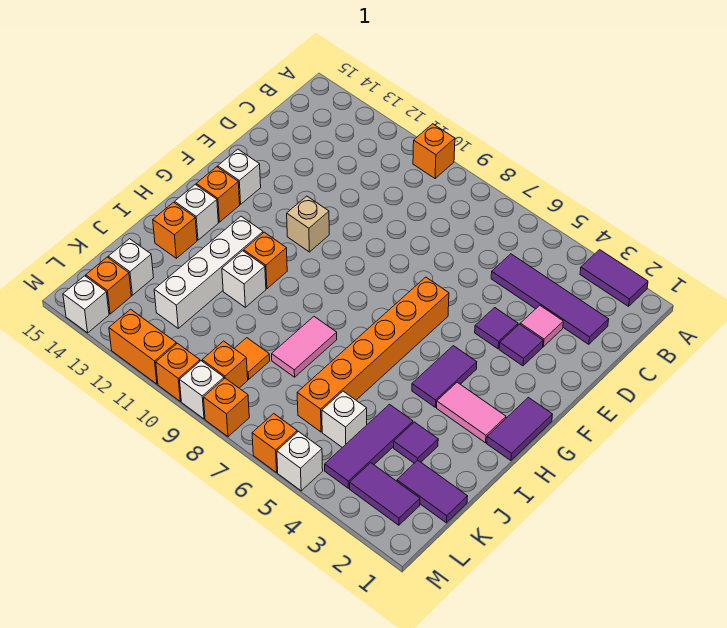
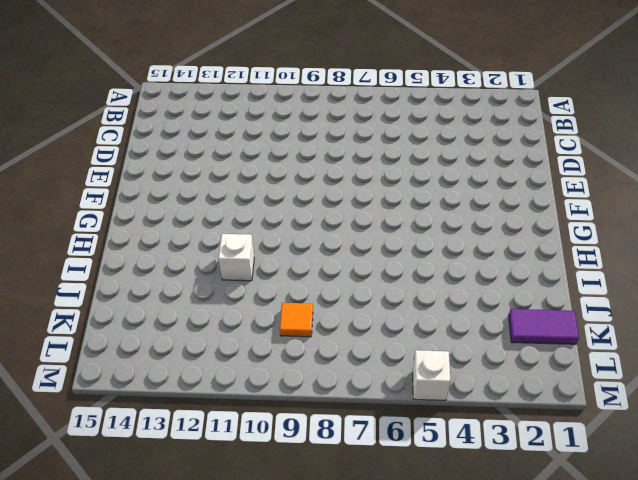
none -> purple tile A2:A3 level 1
none -> orange brick A10 level 1
none -> purple tile C2:C5 level 1
none -> pink tile D3 level 1

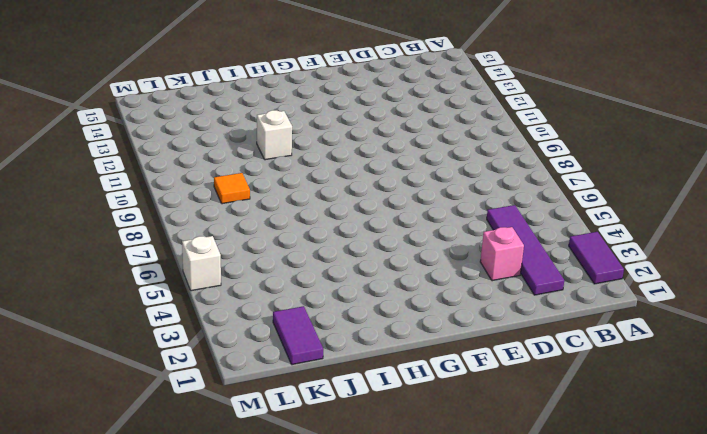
pink brick D3 level 1 -> pink tile D3 level 1
none -> orange brick A10 level 1
none -> purple tile E3 level 1
none -> purple tile E4 level 1
none -> orange brick F6:K6 level 1

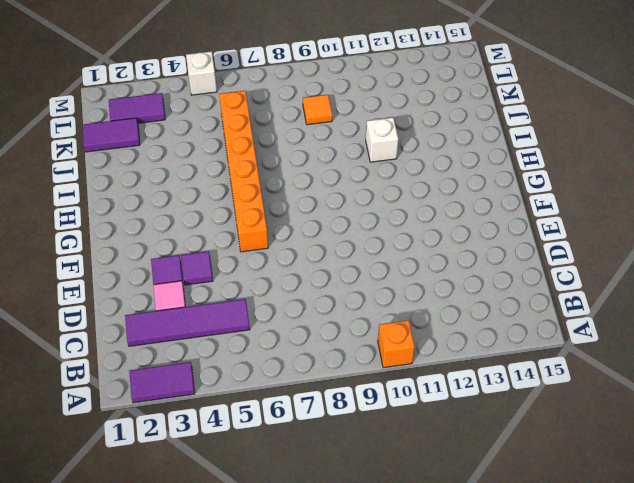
none -> tan brick F11 level 1
none -> white brick F14 level 1
none -> purple tile G1:H1 level 1
none -> purple tile G4:H4 level 1

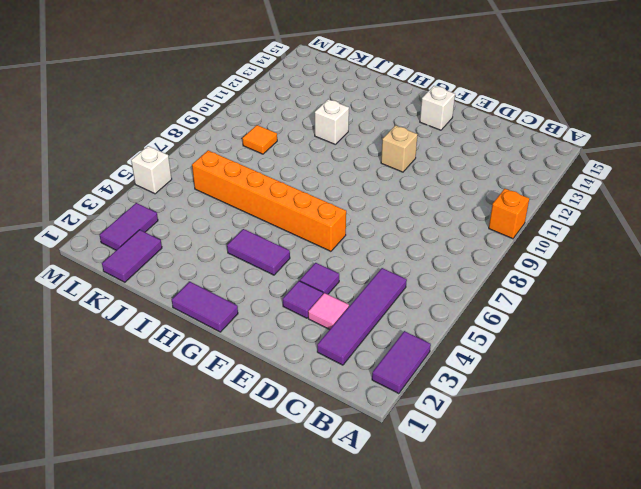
none -> orange brick G14 level 1
none -> pink tile H2:H3 level 1
none -> orange brick H11 level 1
none -> white brick H12:K12 level 1

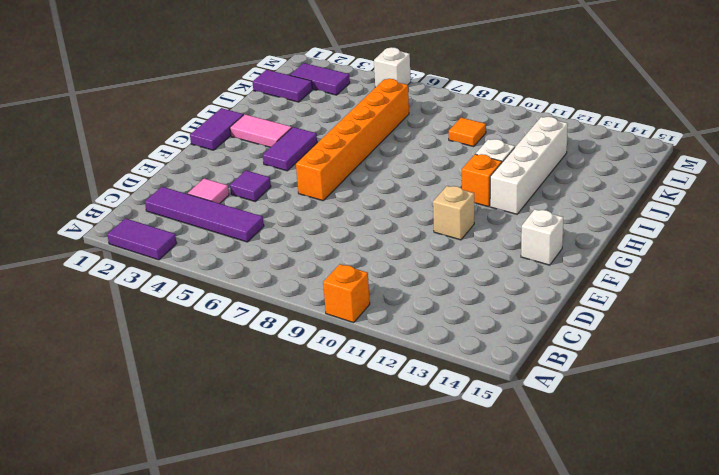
none -> purple tile E3 level 1
none -> orange brick G14 level 1
none -> white brick H14 level 1
none -> pink tile I8:J8 level 1

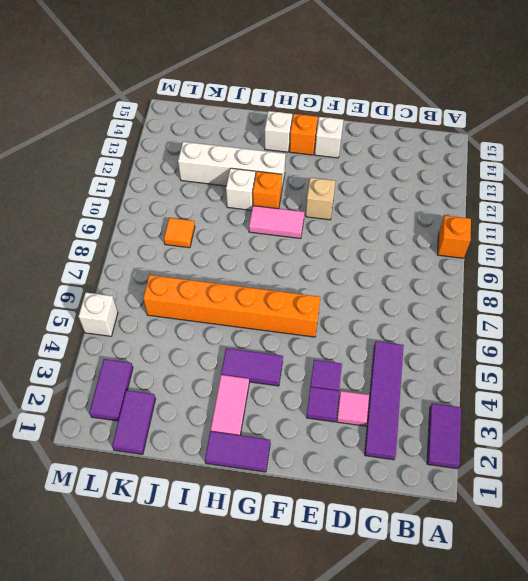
pink tile G10:H10 level 1 -> pink tile I8:J8 level 1
none -> orange brick I14 level 1
none -> purple tile J3 level 1
none -> purple tile J4:L4 level 1
none -> white brick K5 level 1

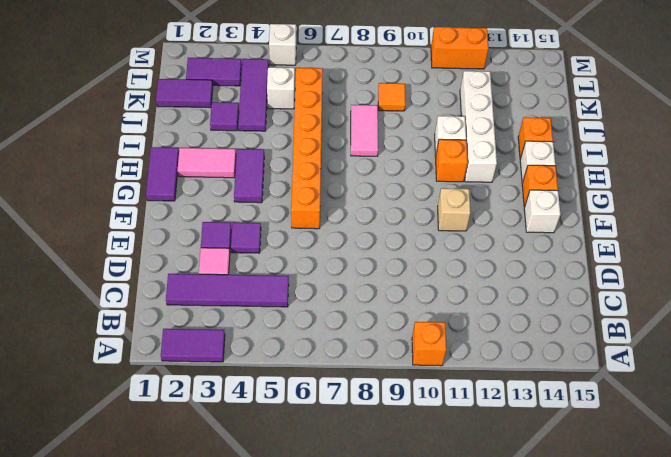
none -> white brick K14 level 1
none -> orange brick L9 level 1
none -> orange brick L14 level 1
none -> orange brick M6 level 1

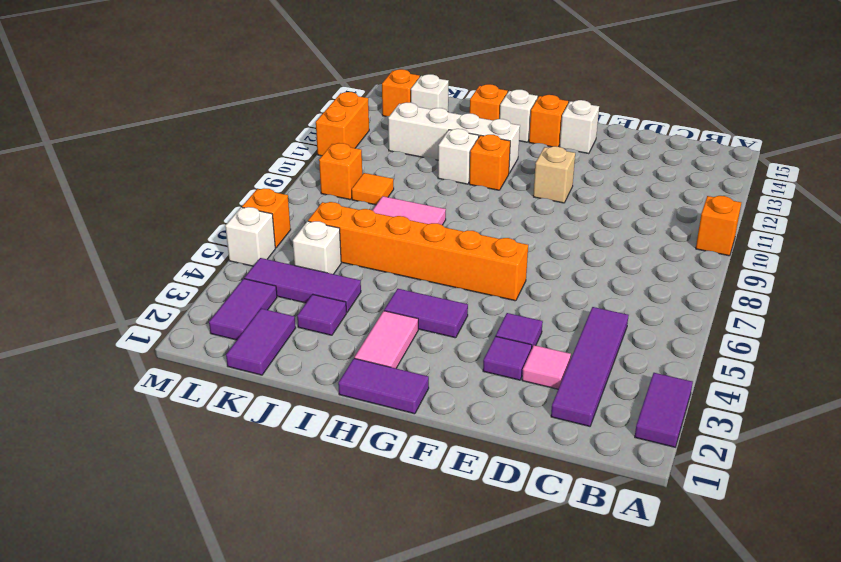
none -> orange brick M8 level 1
none -> white brick M9 level 1
none -> orange brick M10 level 1
none -> white brick M14 level 1

